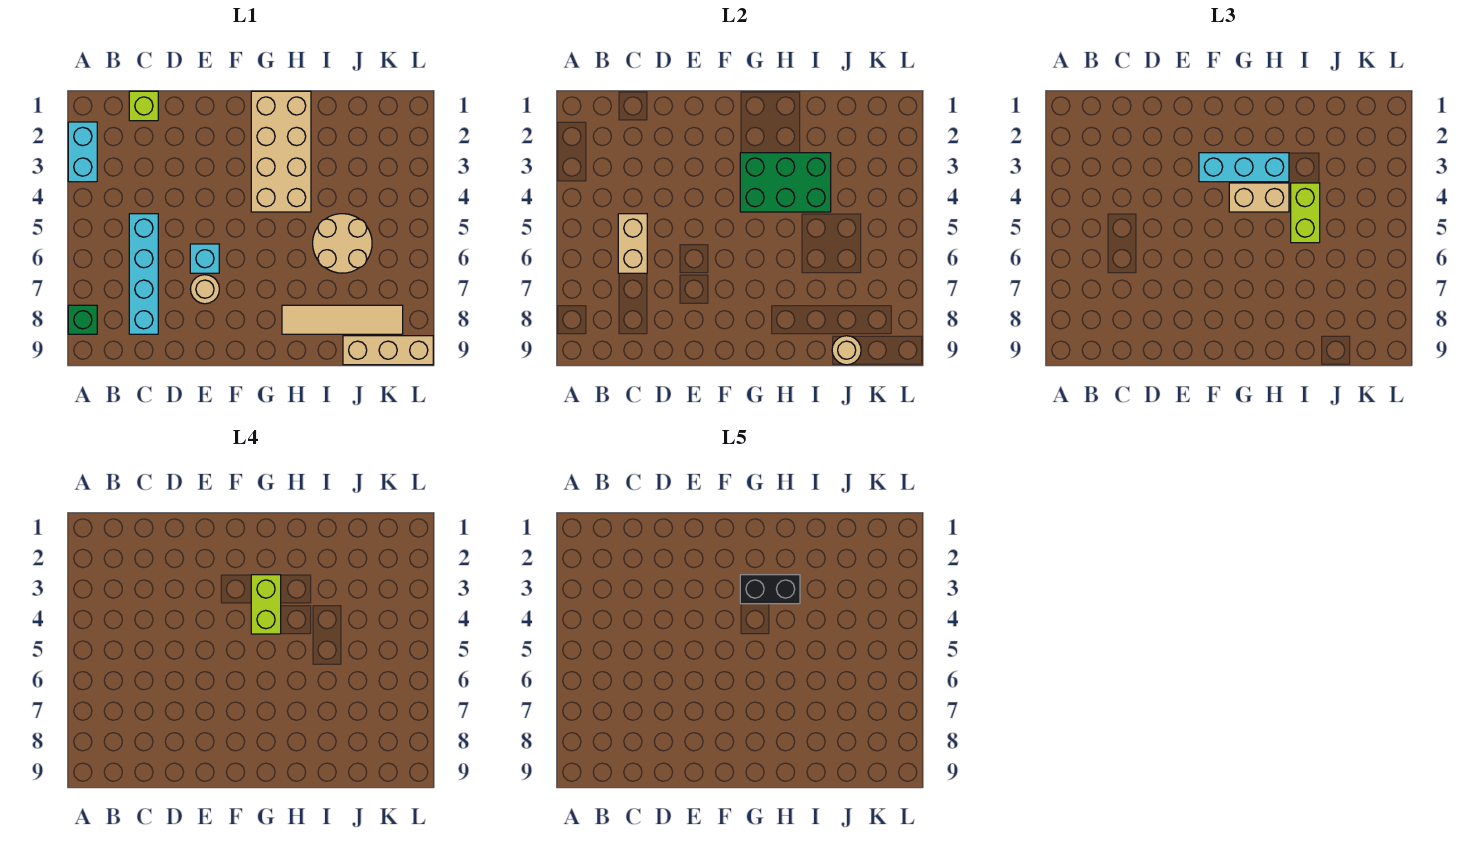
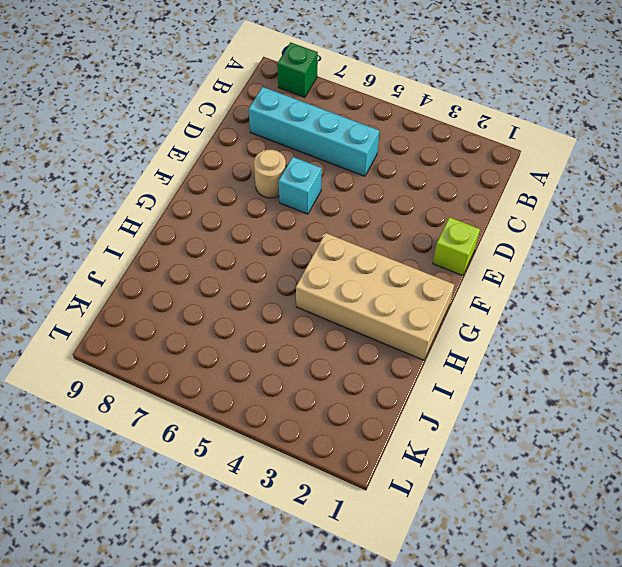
lime brick E1 level 1 -> lime brick C1 level 1
none -> cyan brick A2:A3 level 1
none -> tan tile H8:K8 level 1
none -> tan round brick I5:J6 level 1

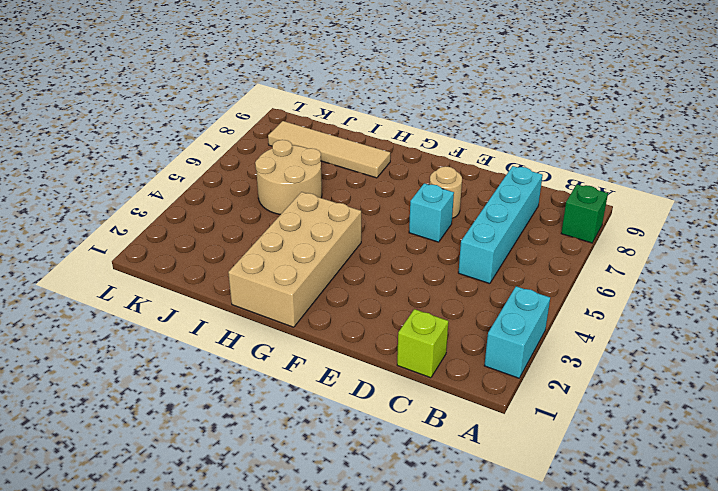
none -> tan brick J9:L9 level 1
none -> tan brick C5:C6 level 2
none -> green brick G3:I4 level 2

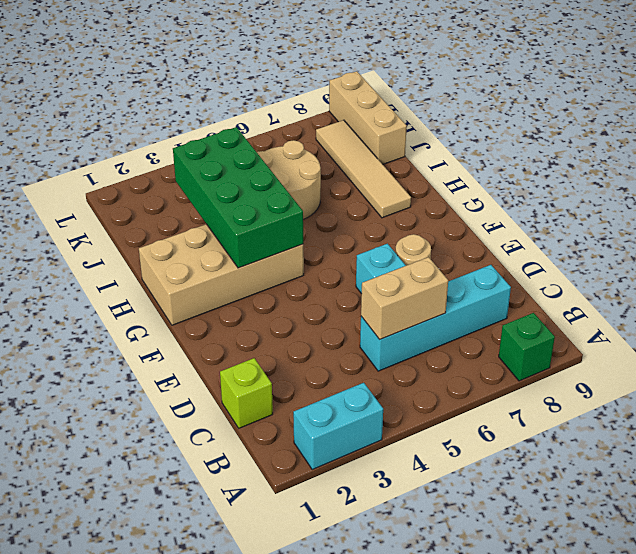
green brick G3:J4 level 2 -> green brick G3:I4 level 2
none -> tan round brick J9 level 2
none -> cyan brick F3:H3 level 3
none -> tan brick G4:H4 level 3

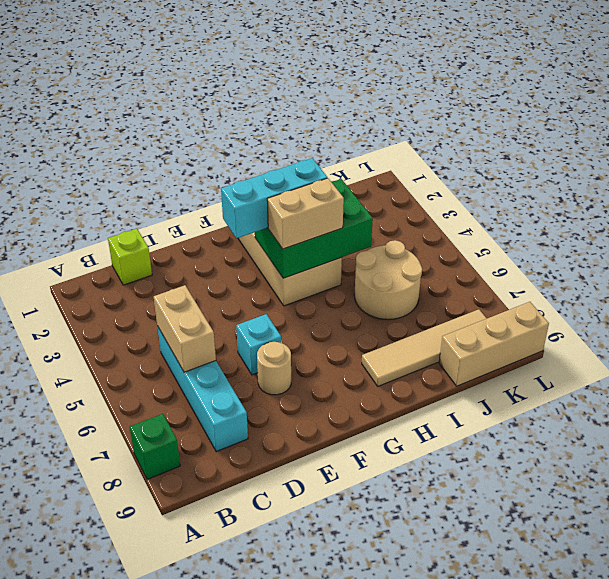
none -> cyan brick A2:A3 level 1
none -> tan round brick J9 level 2
none -> lime brick I4:I5 level 3

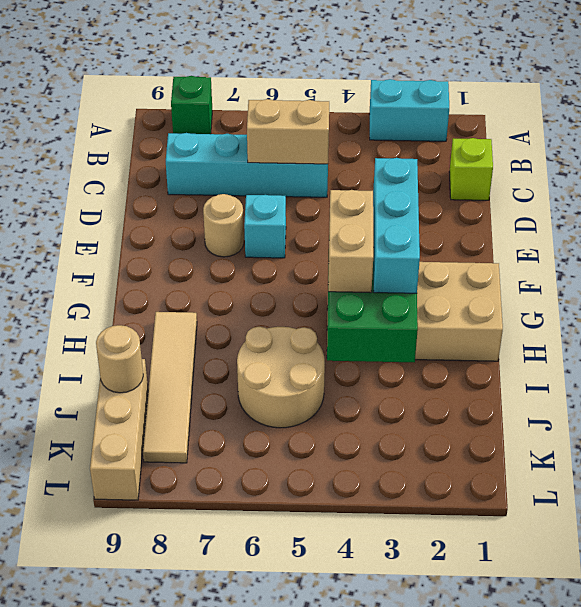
none -> lime brick I4:I5 level 3
none -> lime brick G3:G4 level 4
none -> black brick G3:H3 level 5

